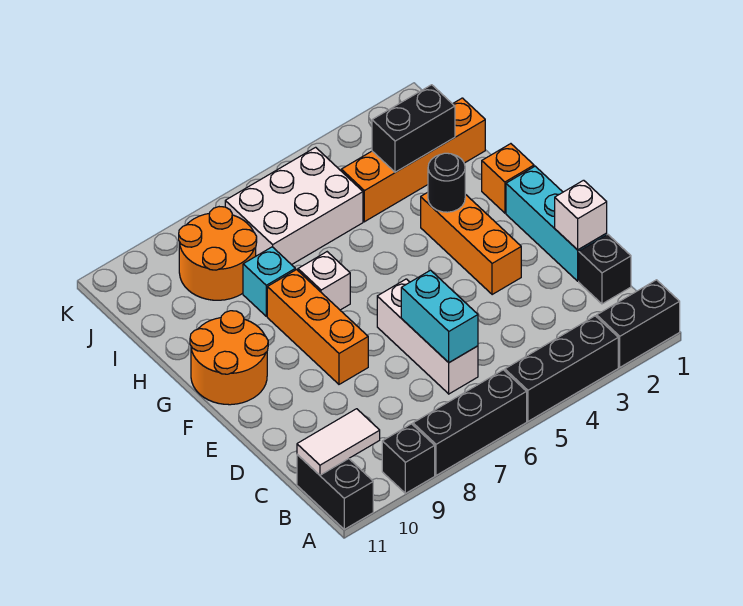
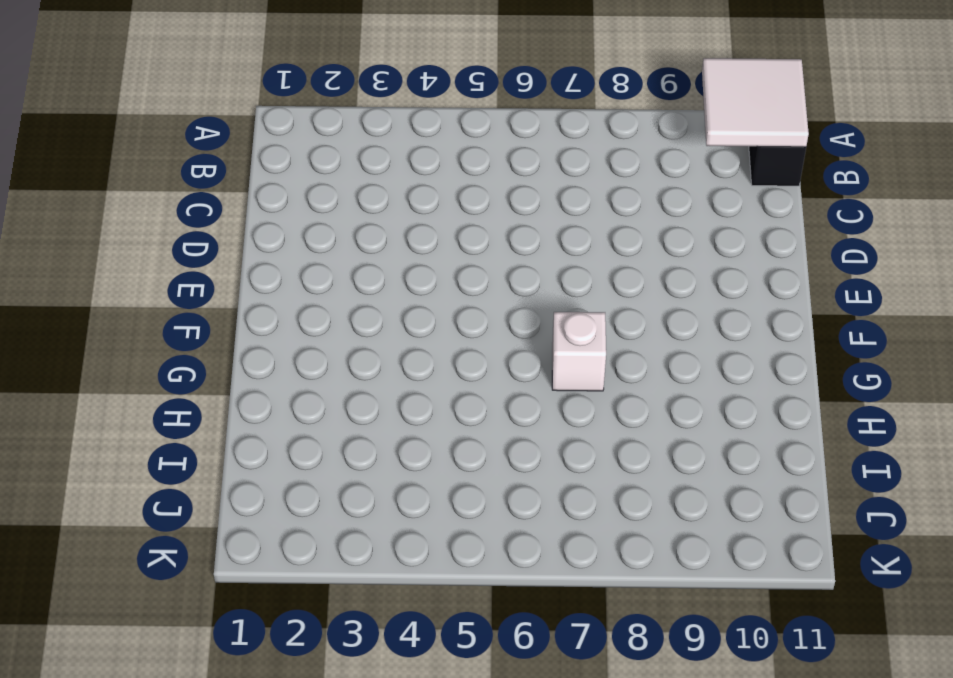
white tile A10:B11 level 2 -> white tile B10:B11 level 2
none -> black brick A1:A2 level 1
none -> black brick A3:A5 level 1
none -> black brick A6:A8 level 1

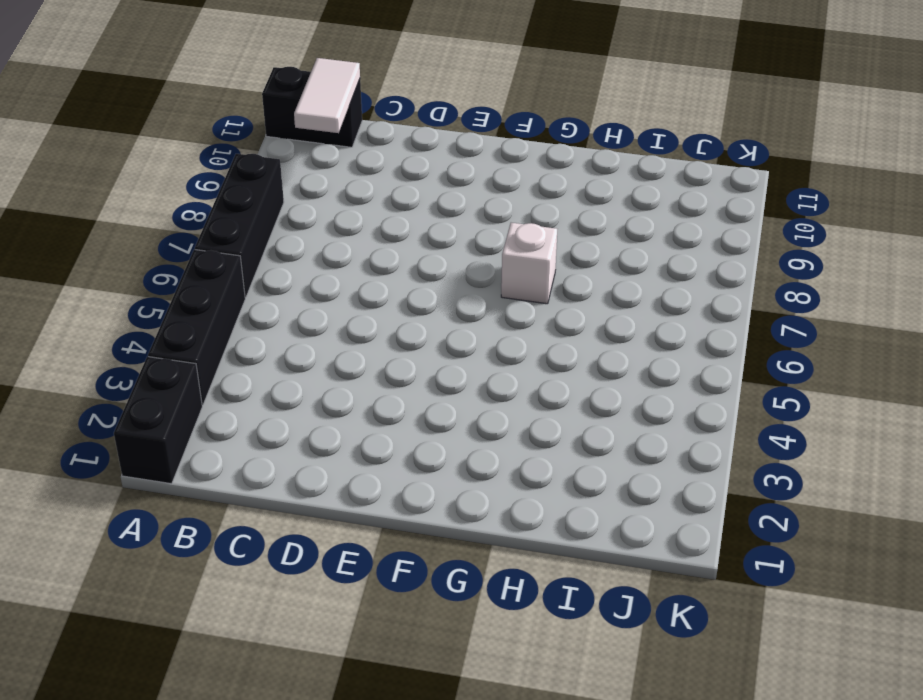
none -> black brick A9 level 1
none -> black brick C1 level 1
none -> white brick C6:E6 level 1

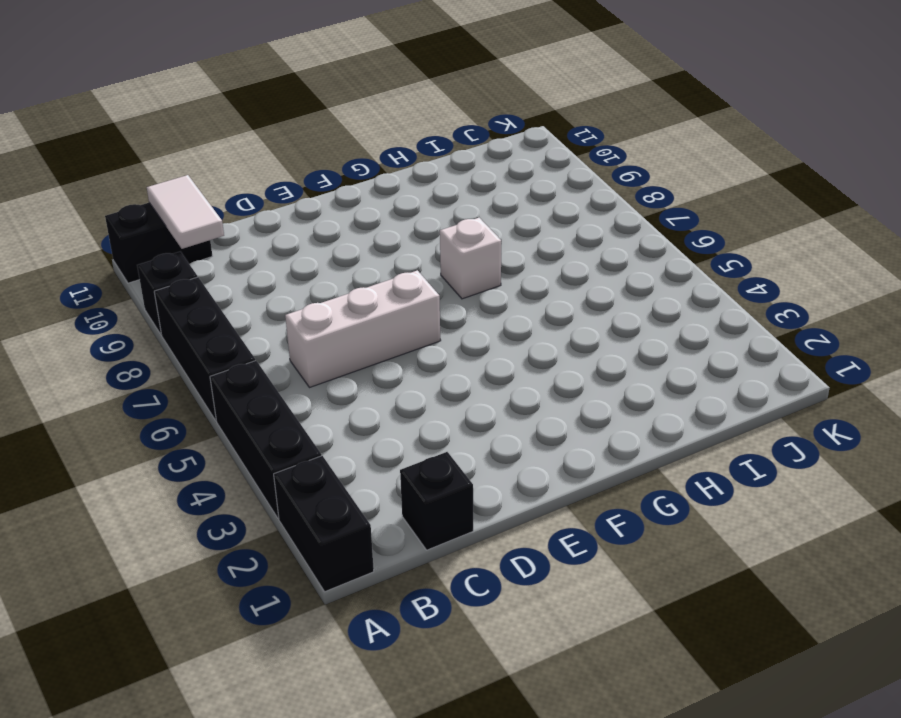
none -> cyan brick D1:F1 level 1
none -> orange brick E3:G3 level 1
none -> orange brick E8:G8 level 1

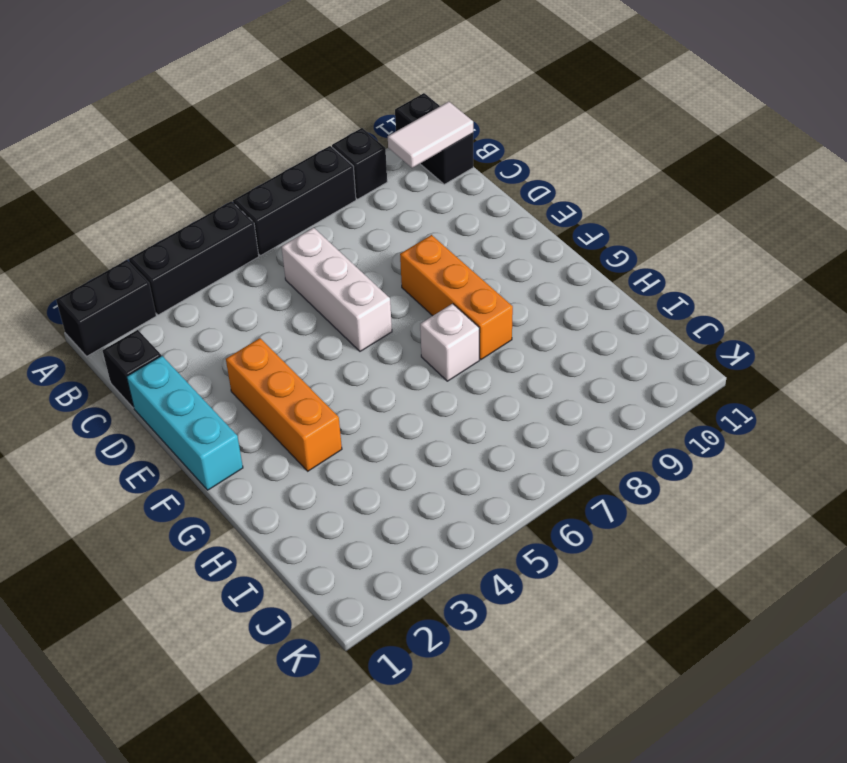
none -> orange round brick F10:G11 level 1
none -> orange brick G1 level 1
none -> cyan brick H8 level 1

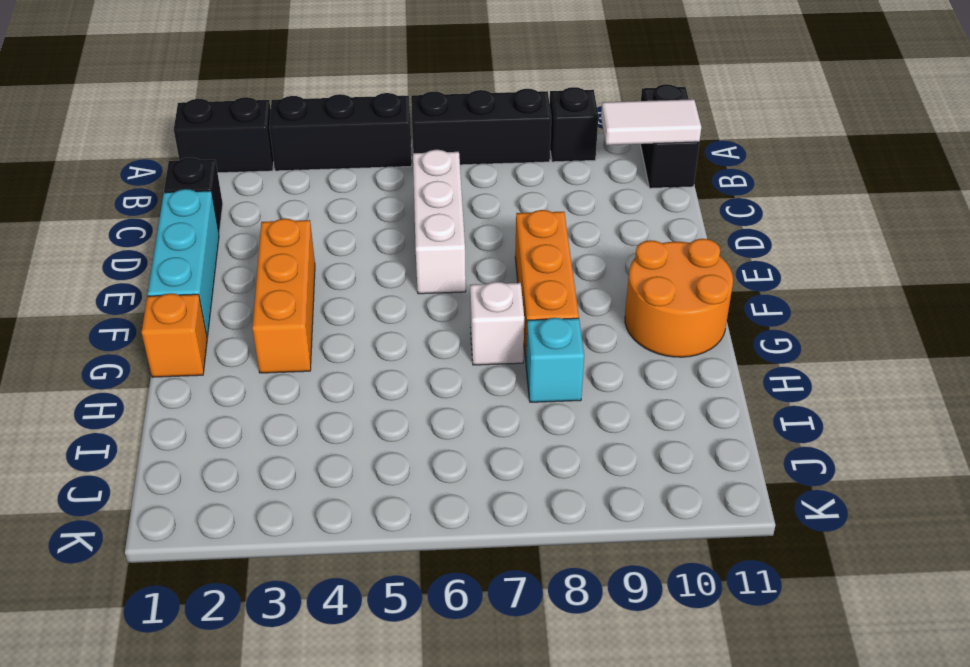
none -> orange brick I1:I4 level 1
none -> white brick I5:J7 level 1
none -> orange round brick I8:J9 level 1

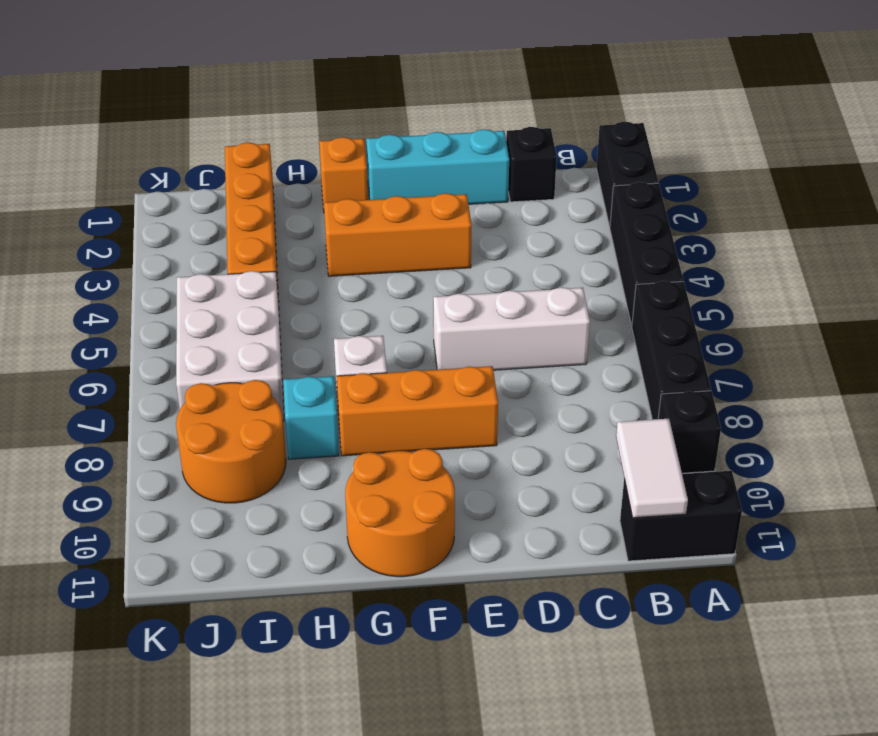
none -> cyan brick C6:D6 level 2
none -> white brick D1 level 2
none -> black round brick G3 level 2

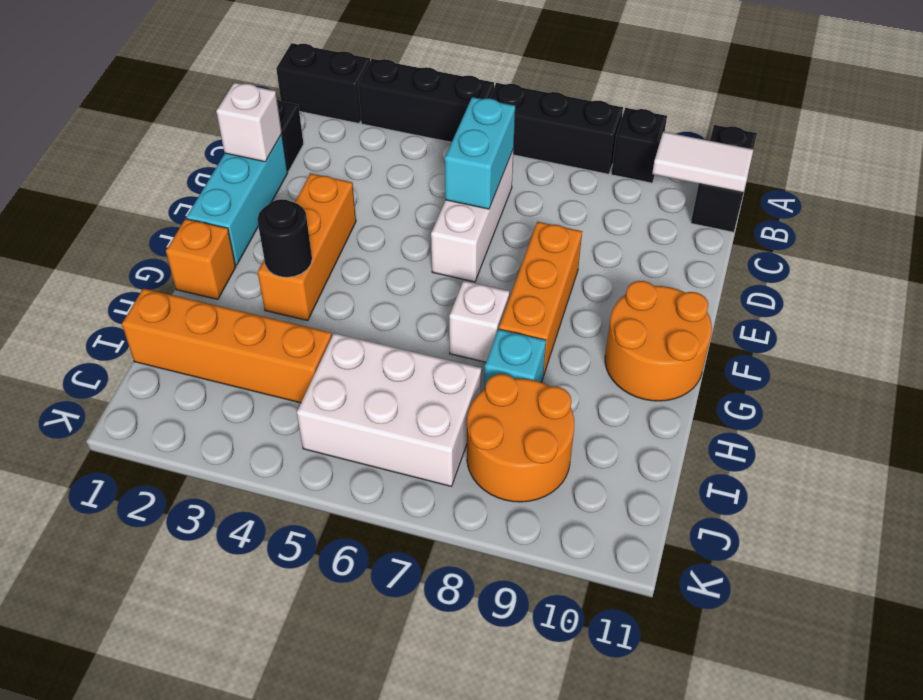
none -> black brick I2:I3 level 2

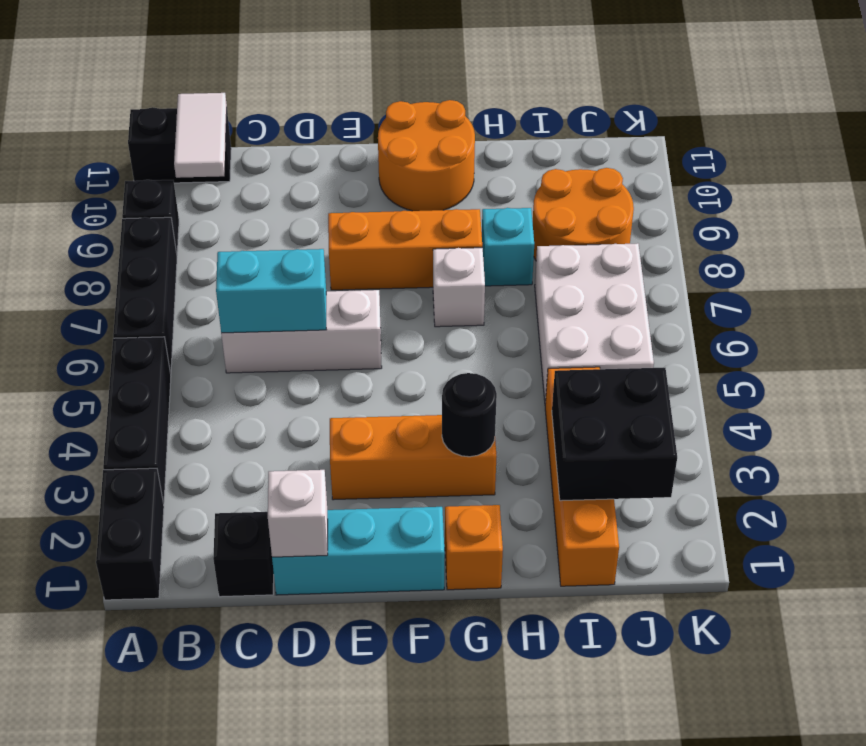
black brick I2:J3 level 2 -> black brick I2:I3 level 2

